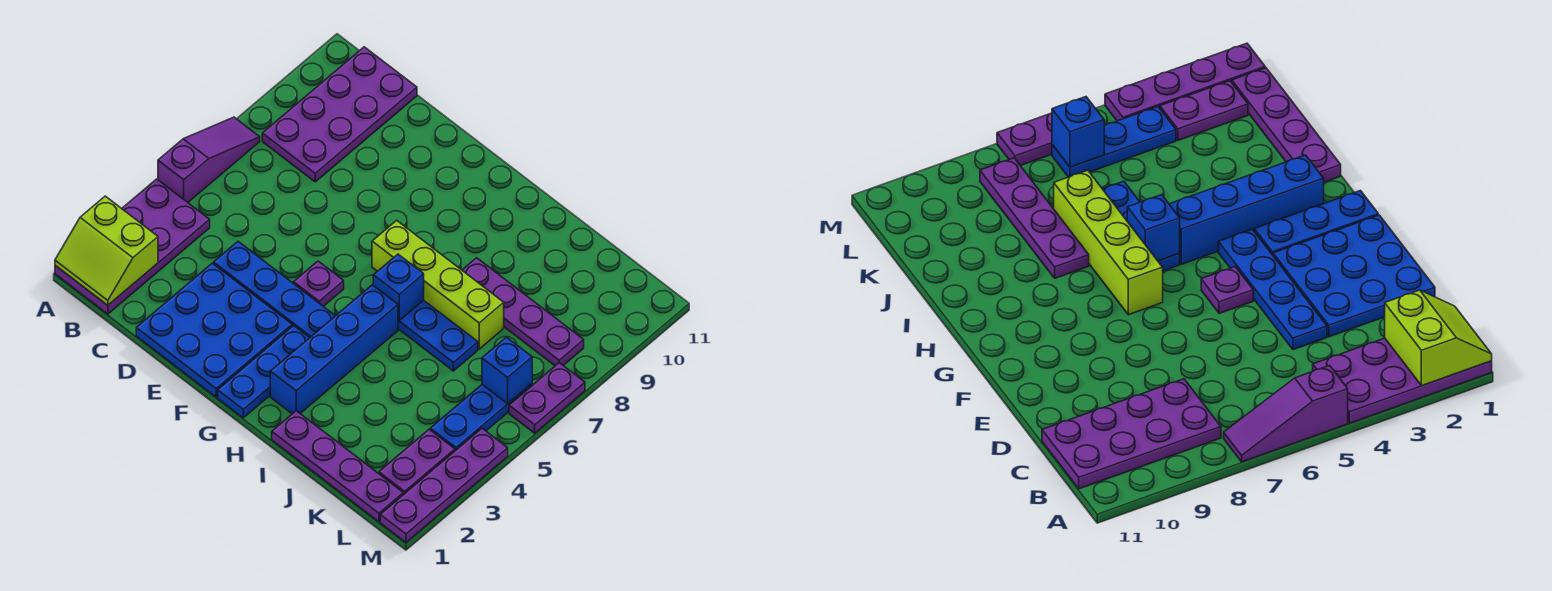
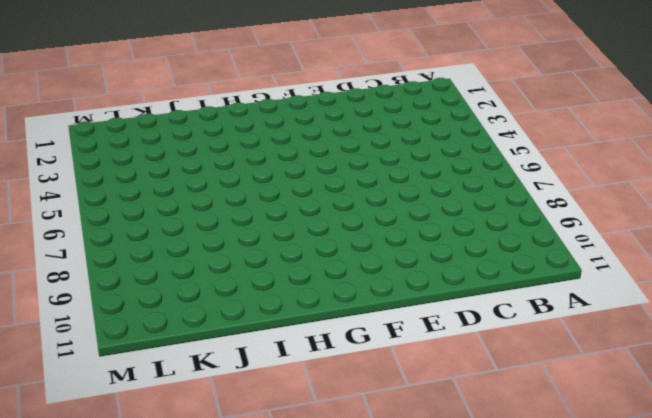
none -> purple plate A1:B4 level 1
none -> purple slope A5:A7 level 1 top 5
none -> purple plate B8:C11 level 1

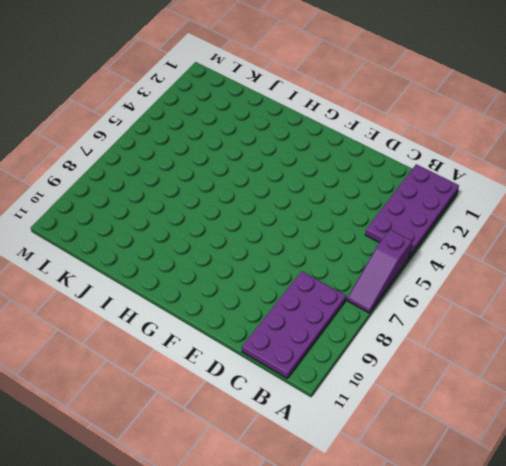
none -> blue plate D1:F3 level 1
none -> blue plate D4:G4 level 1
none -> purple plate F5 level 1

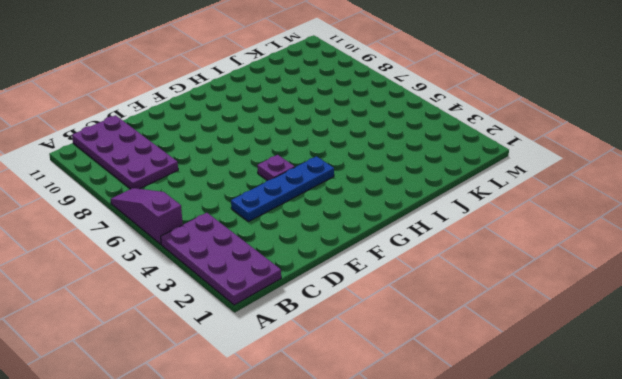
none -> blue plate D1:F3 level 1
none -> blue plate G1:G3 level 1
none -> lime brick G7:J7 level 1

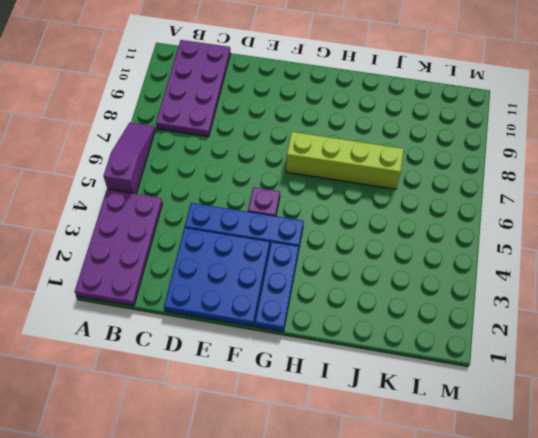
none -> blue brick H2:H5 level 1
none -> blue plate H6:J6 level 1
none -> purple plate I1:L1 level 1

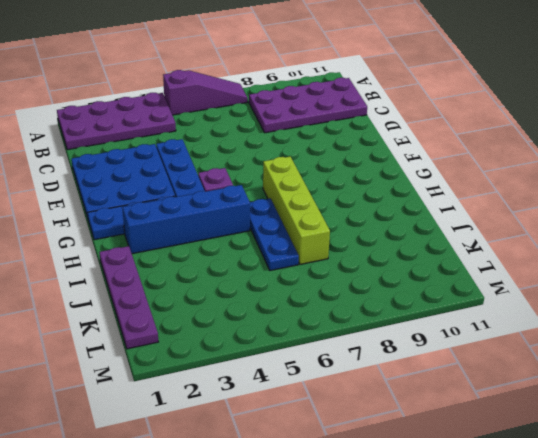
none -> purple plate I8:L8 level 1
none -> purple plate L2:L3 level 1
none -> blue plate L4:L6 level 1

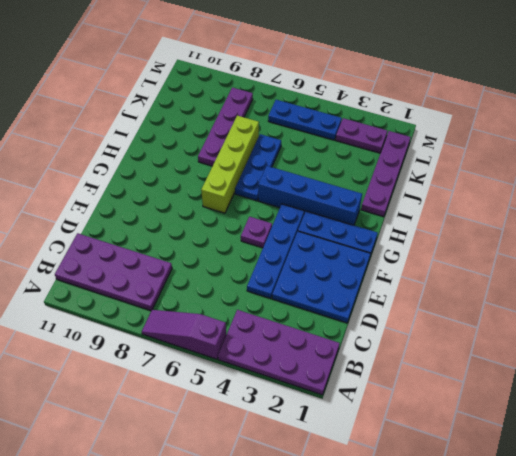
none -> purple plate M1:M4 level 1
none -> purple plate M6:M7 level 1
none -> lime slope A1:B2 level 2 top 2

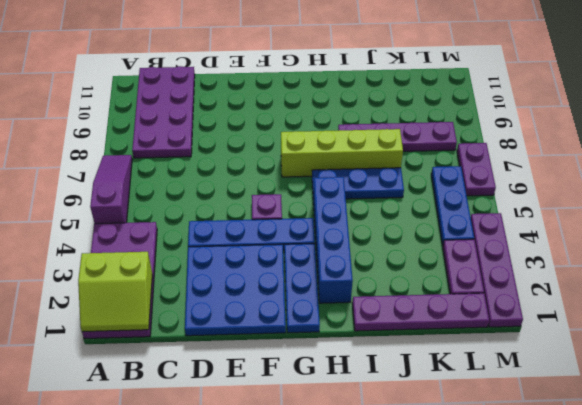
none -> blue brick H6 level 2
none -> blue brick L6 level 2

